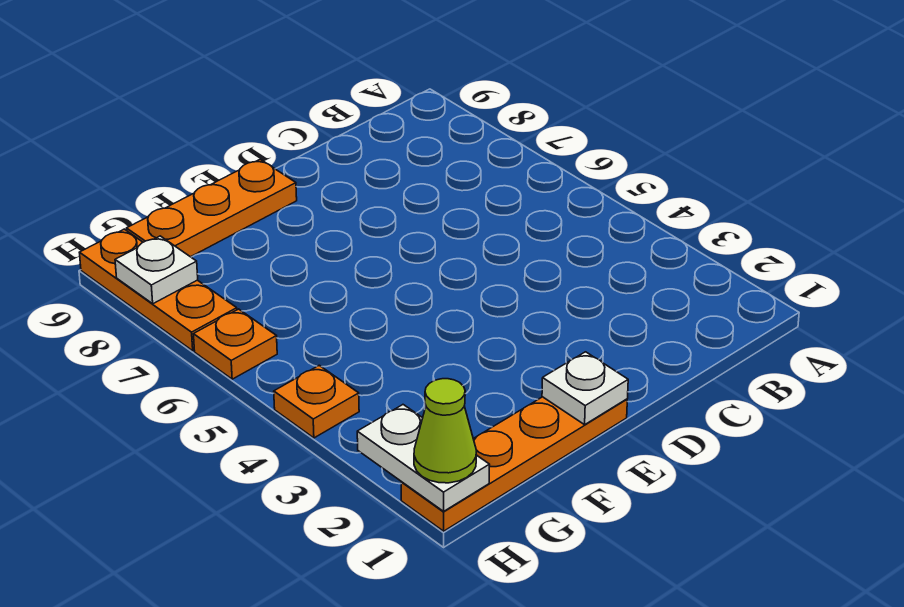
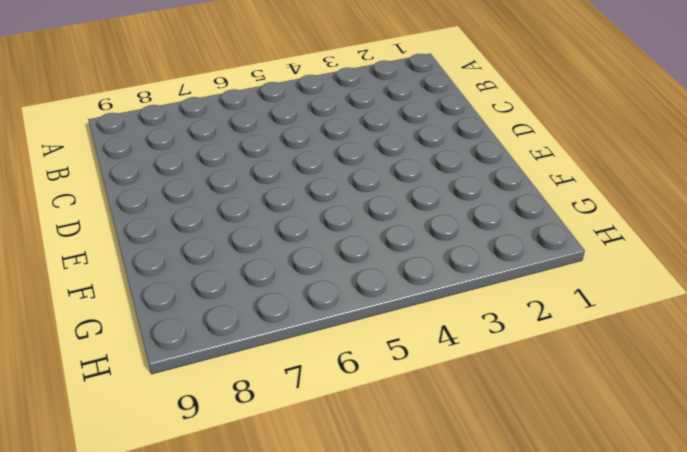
none -> orange plate E1:H1 level 1
none -> orange plate E9:G9 level 1

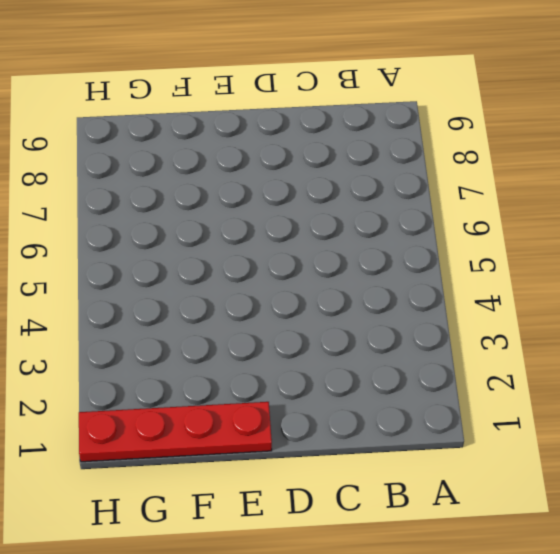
red plate E1:H1 level 1 -> orange plate E1:H1 level 1
none -> orange plate E9:G9 level 1
none -> orange plate H4 level 1

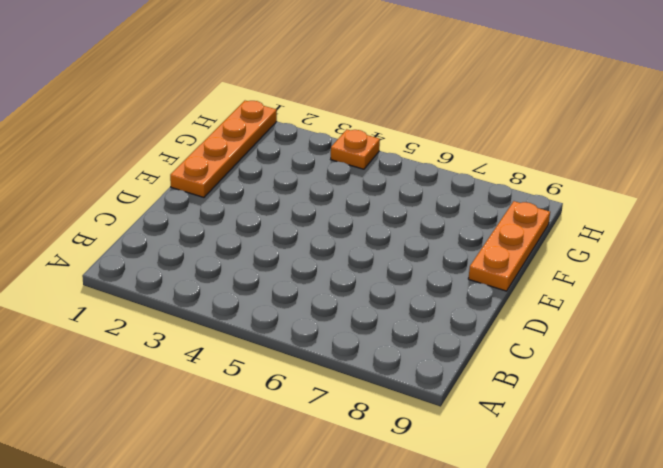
none -> orange plate H6 level 1
none -> orange plate H7:H9 level 1

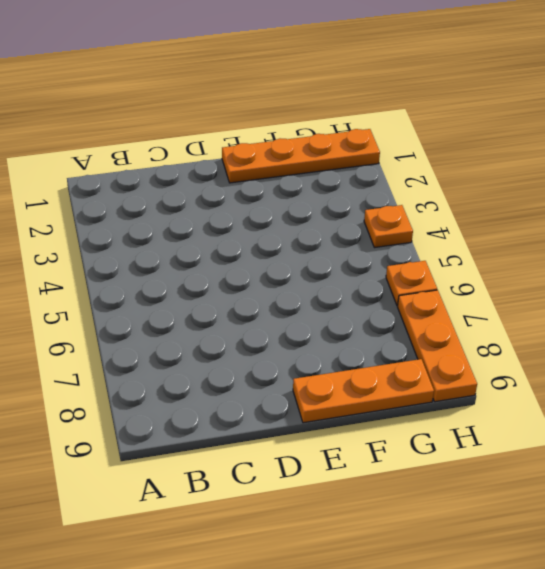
none -> white plate E1 level 2
none -> white plate H1:H2 level 2

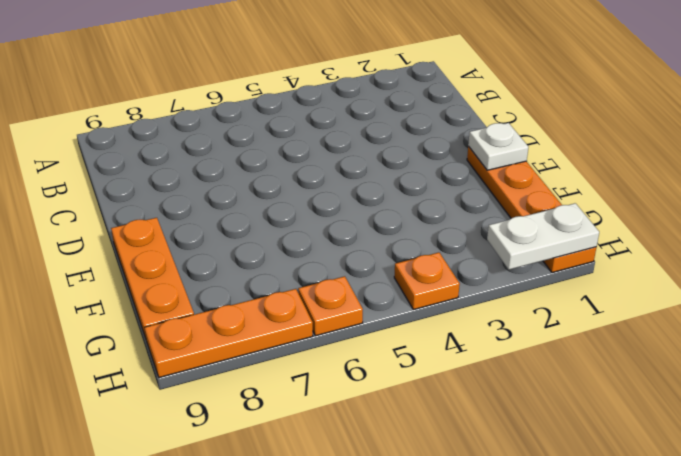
none -> white plate H8 level 2
none -> lime cone H1 level 3

